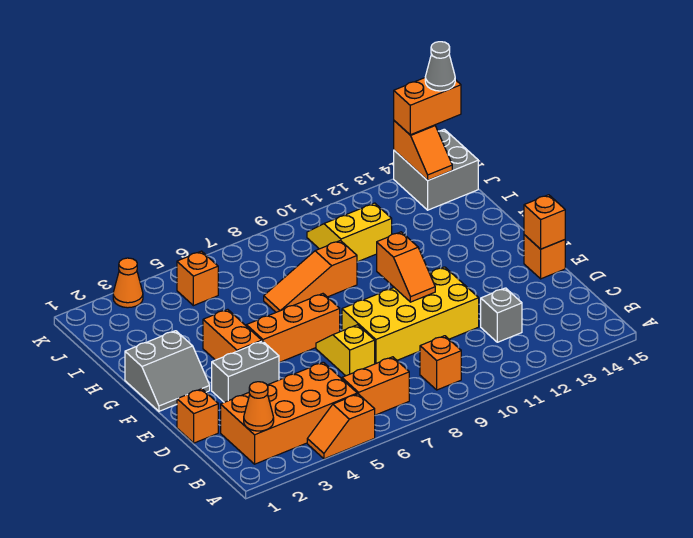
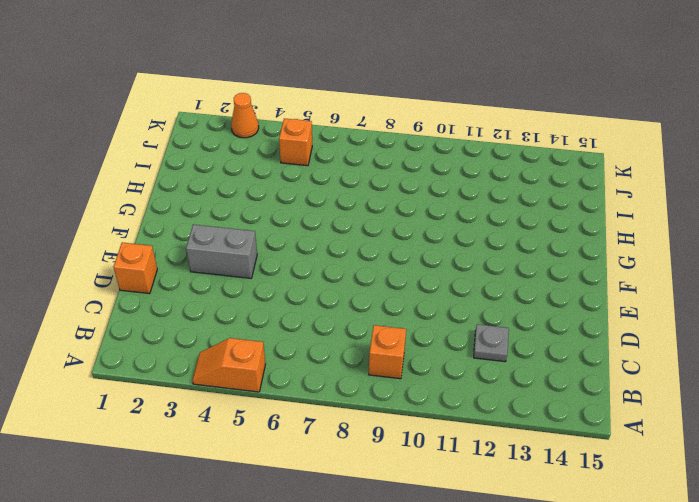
grey plate C12 level 1 -> grey brick C12 level 1
none -> orange brick B2:C5 level 1
none -> orange brick B6:B7 level 1
none -> yellow slope D7:E7 level 1 top D

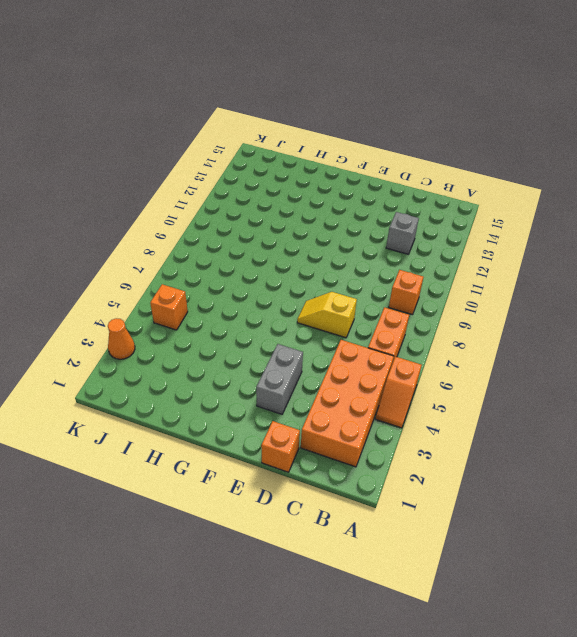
none -> yellow brick D8:E11 level 1
none -> orange brick E15 level 1
none -> grey slope F1:G2 level 1 top G

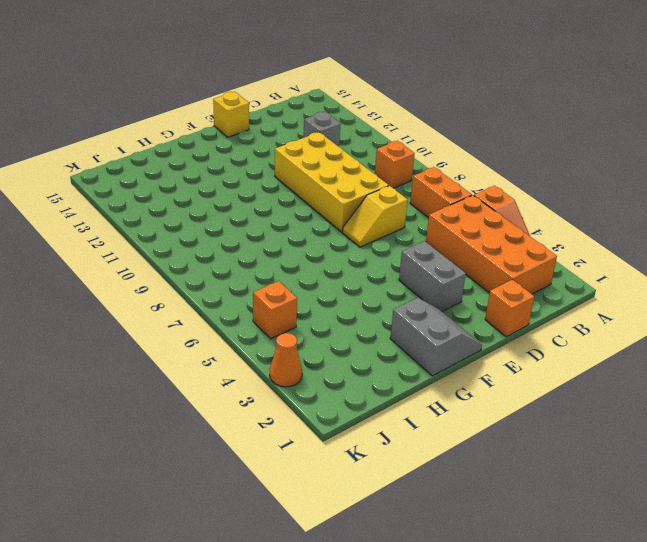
yellow brick E15 level 1 -> orange brick E15 level 1
none -> orange brick F4:G4 level 1
none -> orange brick F5:F7 level 1
none -> orange slope H7:H9 level 1 top 9

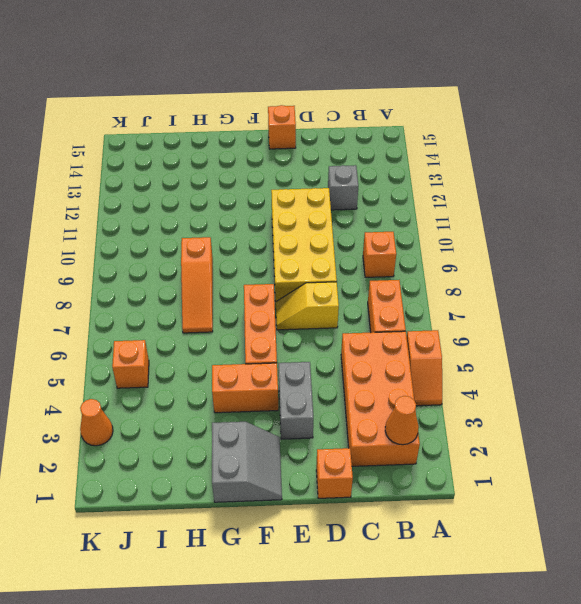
none -> yellow slope I10:J11 level 1 top I
none -> grey brick J14:K15 level 1
none -> orange slope E10:F10 level 2 top F

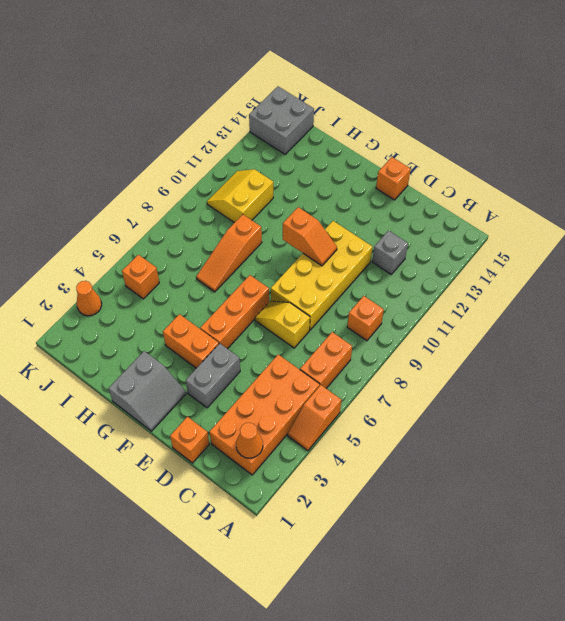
none -> orange brick E15 level 2
none -> orange slope J14:K14 level 2 top K
none -> orange brick K14:K15 level 3

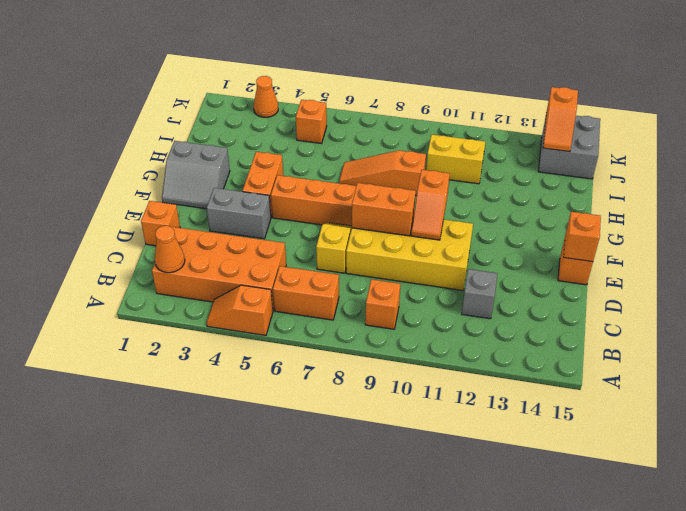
orange brick E8:E9 level 2 -> orange brick K14:K15 level 3
none -> grey cone K15 level 4

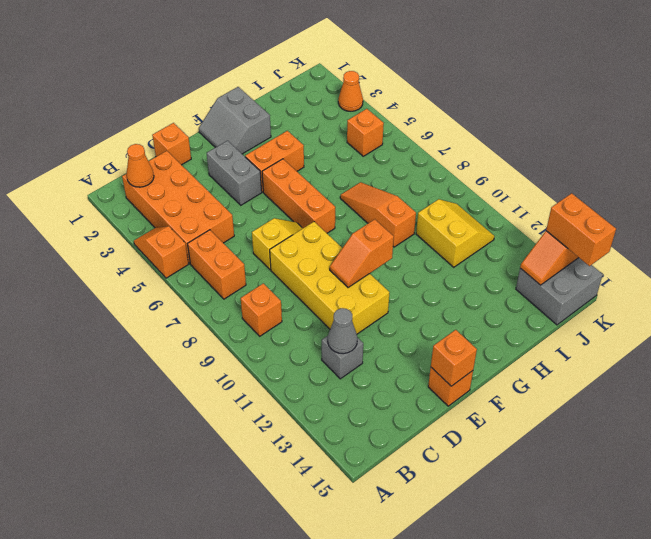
grey cone C12 level 2 -> grey cone K15 level 4

